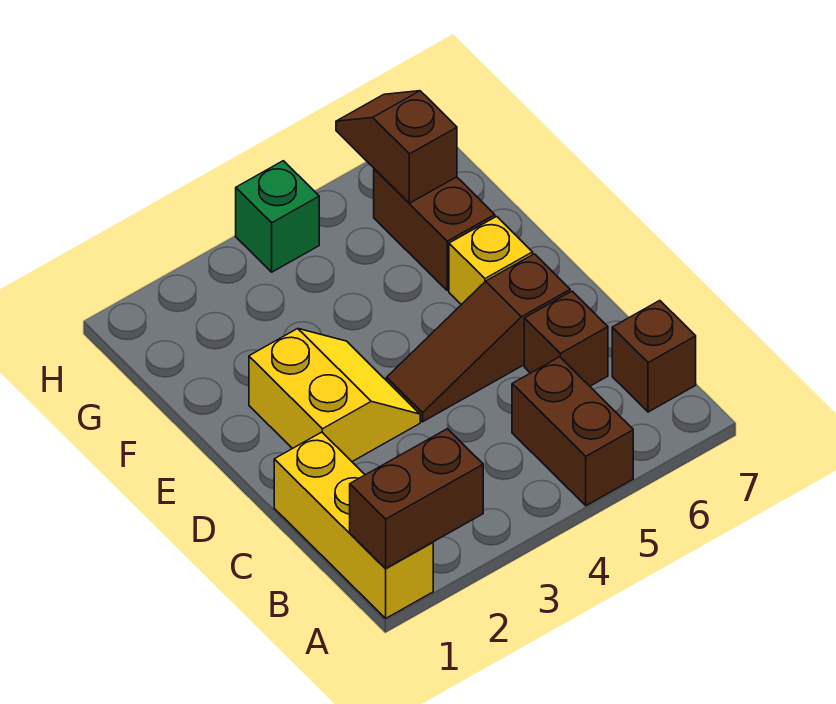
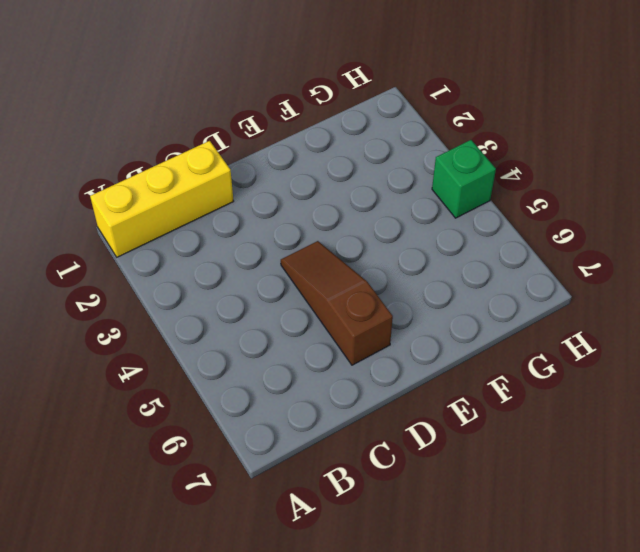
none -> brown brick A5:B5 level 1
none -> brown brick B7 level 1

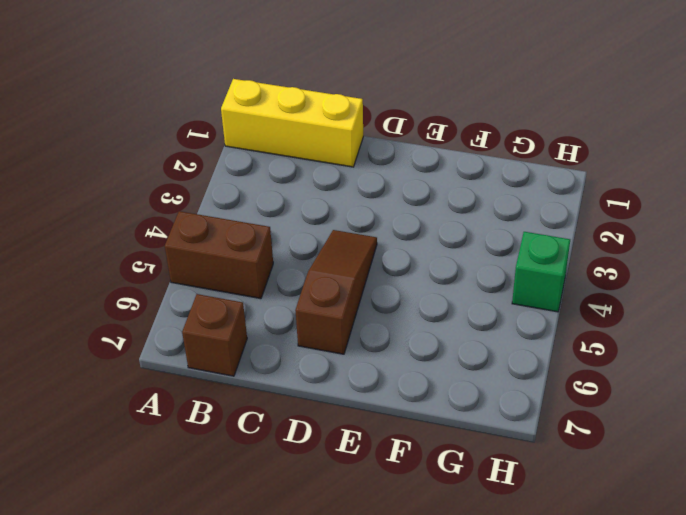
none -> brown brick C6 level 1
none -> yellow slope D2:E3 level 1 top 2

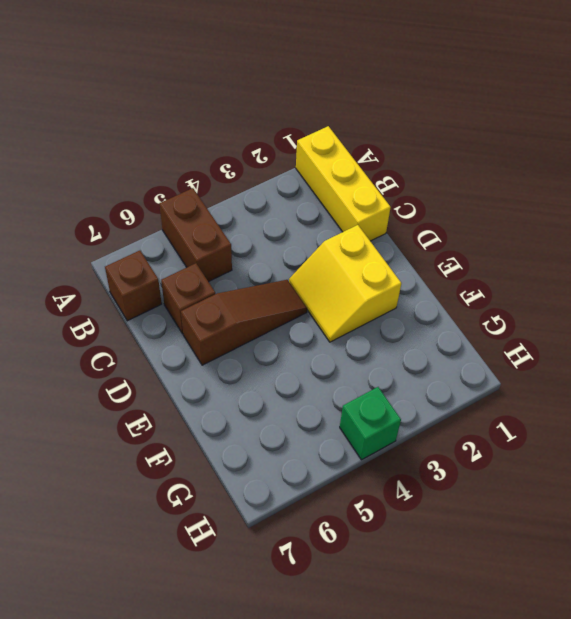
none -> yellow brick E6 level 1
none -> brown brick F6:G6 level 1

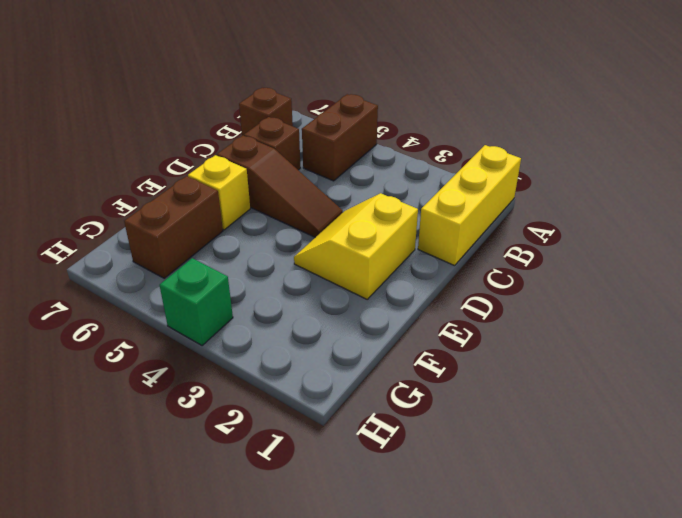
none -> brown brick A1:A2 level 2
none -> brown slope G6:H6 level 2 top G

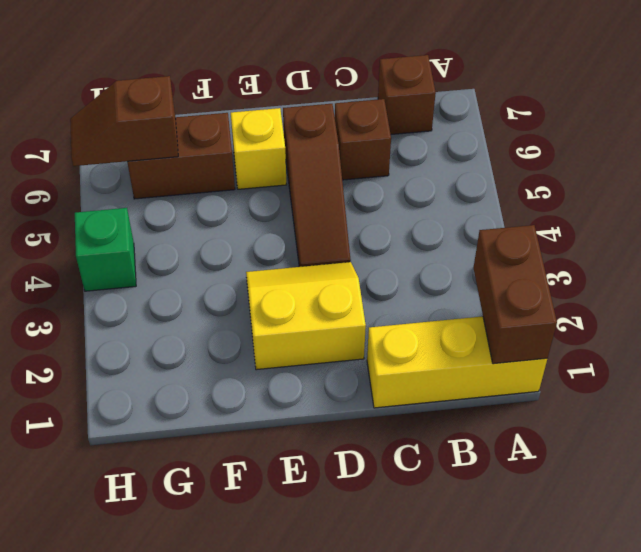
none -> brown brick A5:B5 level 1

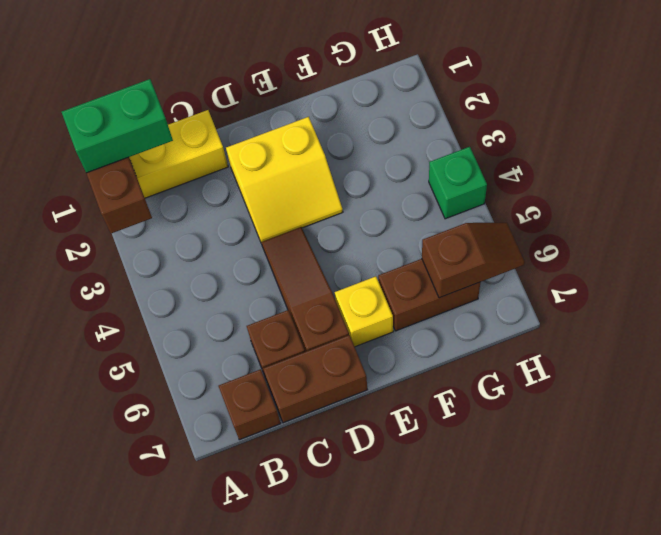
green brick A1:B1 level 3 -> none
brown brick C7:D7 level 1 -> brown brick A5:B5 level 1

